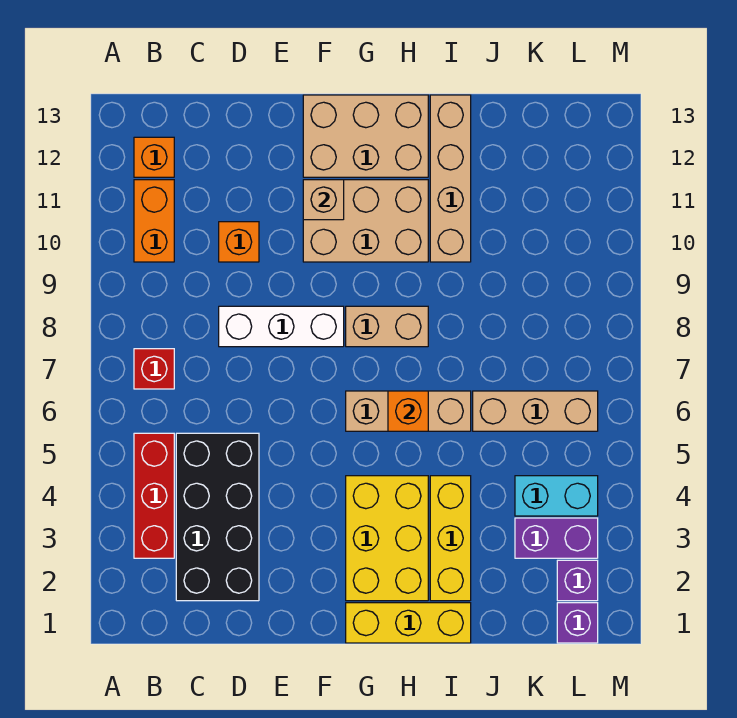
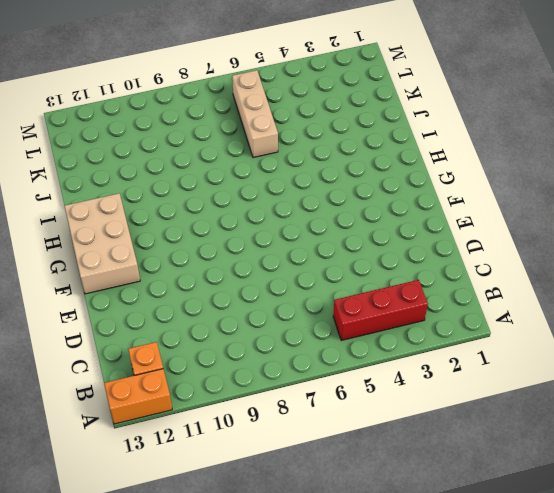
orange brick A12:A13 level 1 -> orange brick B10:B11 level 1
none -> red brick B7 level 1
none -> black brick C2:D5 level 1
none -> white brick D8:F8 level 1

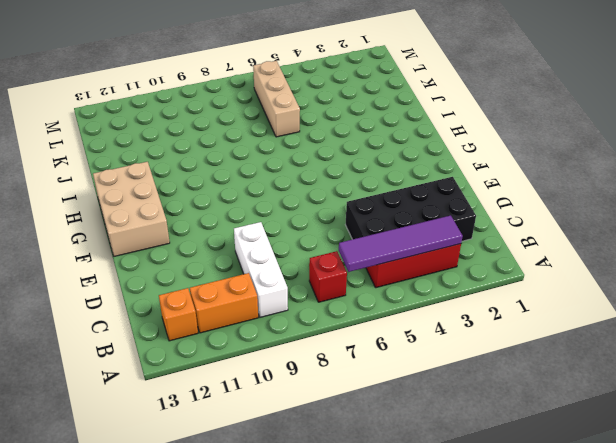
purple tile B3:B6 level 2 -> none
white brick B9:D9 level 1 -> white brick D8:F8 level 1
none -> orange brick D10 level 1
none -> tan brick F10:H11 level 1
none -> yellow brick G1:I1 level 1

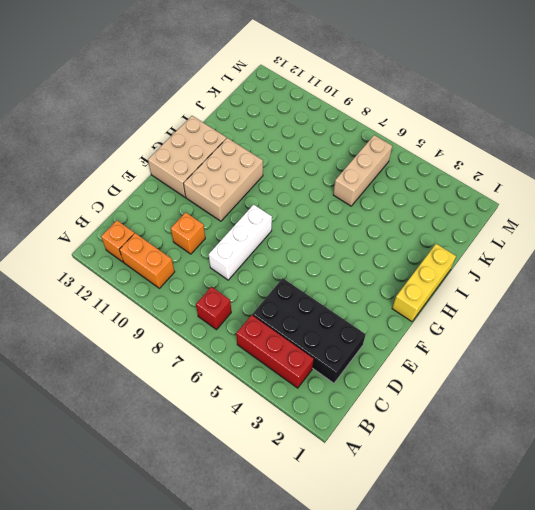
none -> yellow brick G2:H4 level 1
none -> tan brick G6:I6 level 1
none -> tan brick G8:H8 level 1

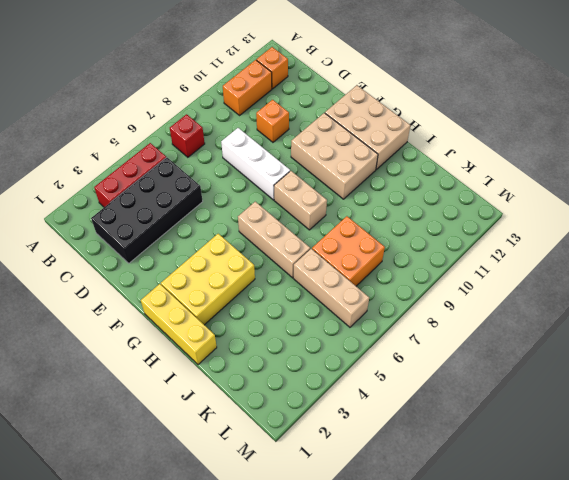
orange brick J7:K8 level 1 -> none
none -> yellow brick I2:I4 level 1
none -> tan brick I10:I13 level 1
none -> purple brick K3:L3 level 1

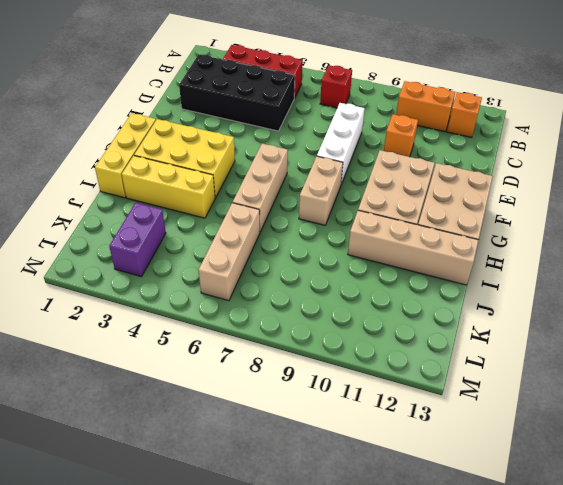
none -> cyan brick K4:L4 level 1
none -> purple brick L1 level 1
none -> purple brick L2 level 1

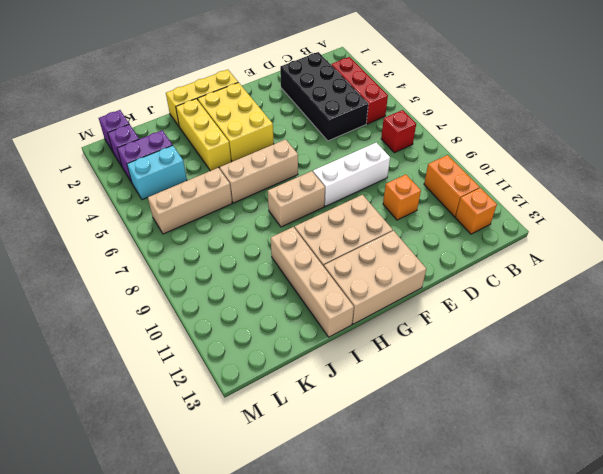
none -> tan brick F11 level 2
none -> orange brick H6 level 2

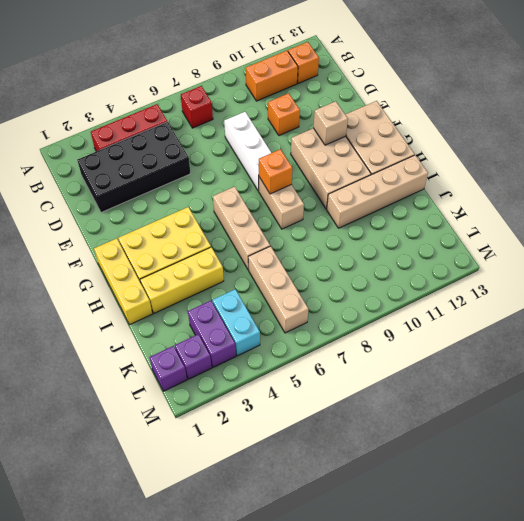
orange brick G8 level 2 -> orange brick H6 level 2

